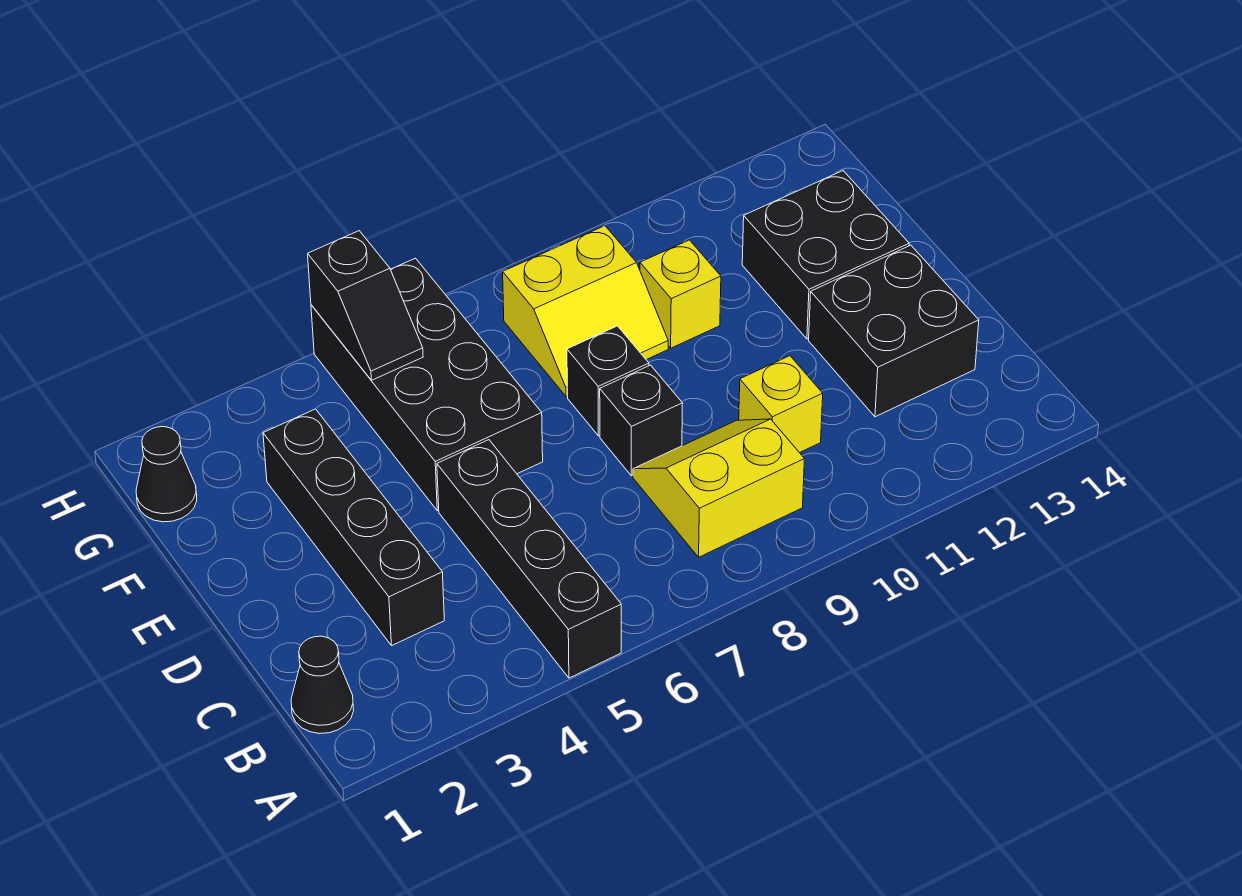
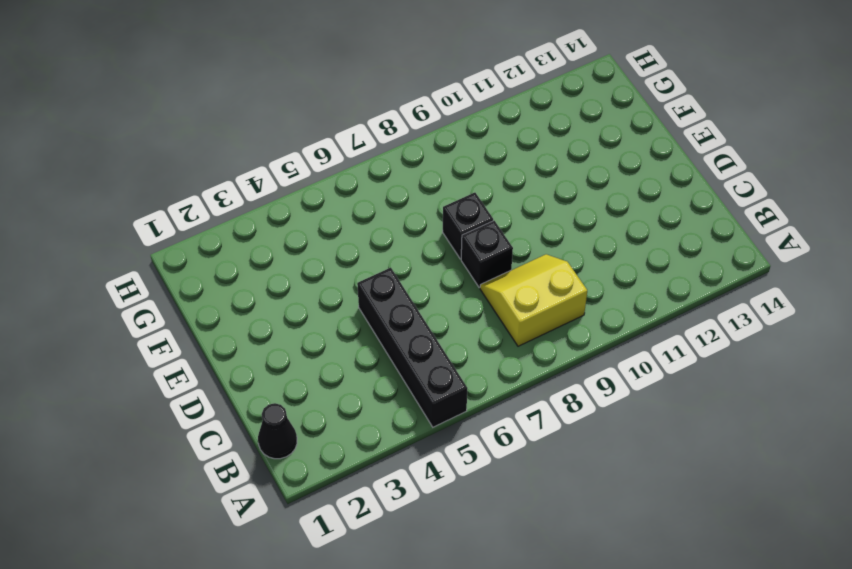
none -> black brick C3:F3 level 1
none -> yellow brick C10 level 1
none -> black brick C12:D13 level 1

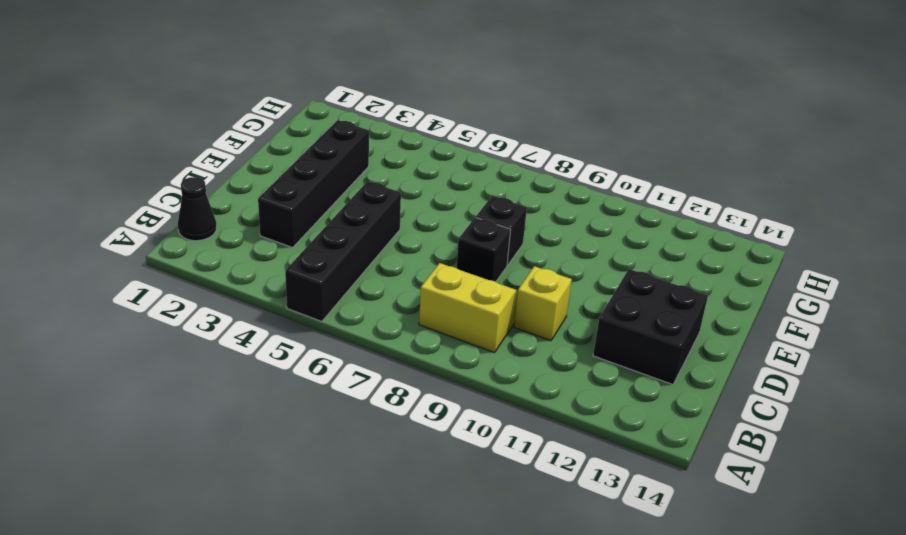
none -> black brick E5:H6 level 1
none -> black brick E12:F13 level 1
none -> yellow slope F8:G9 level 1 top G

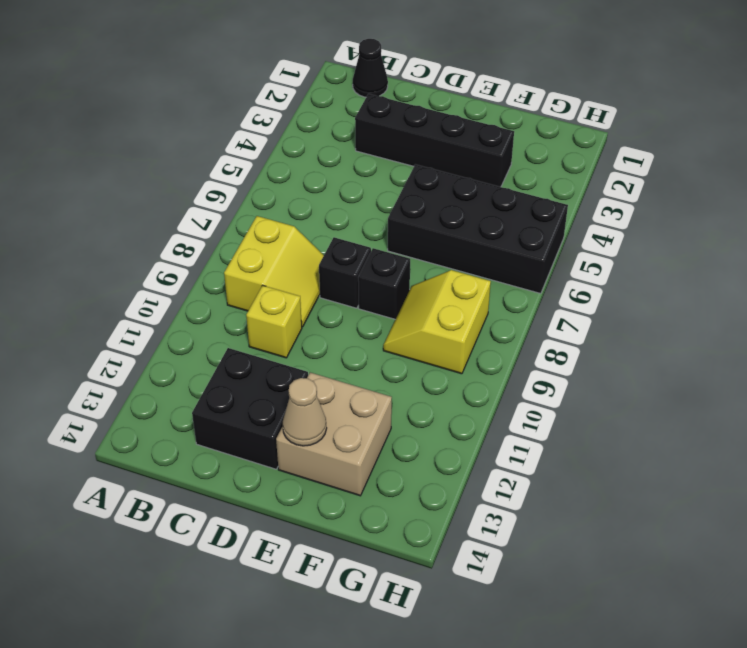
tan brick E12:F13 level 1 -> black brick E12:F13 level 1
tan cone E13 level 2 -> none
none -> black brick A5:D5 level 1
none -> yellow brick F10 level 1
none -> black cone G1 level 1

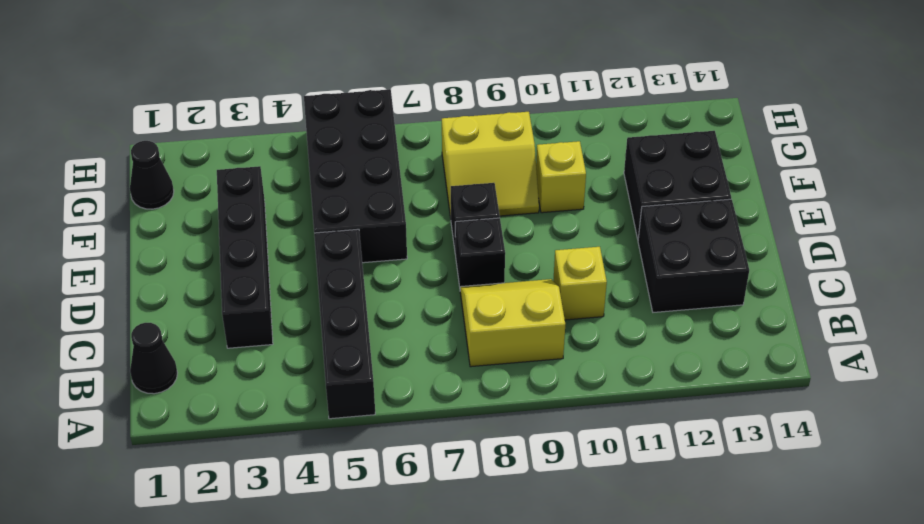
none -> black slope G5:H5 level 2 top H

